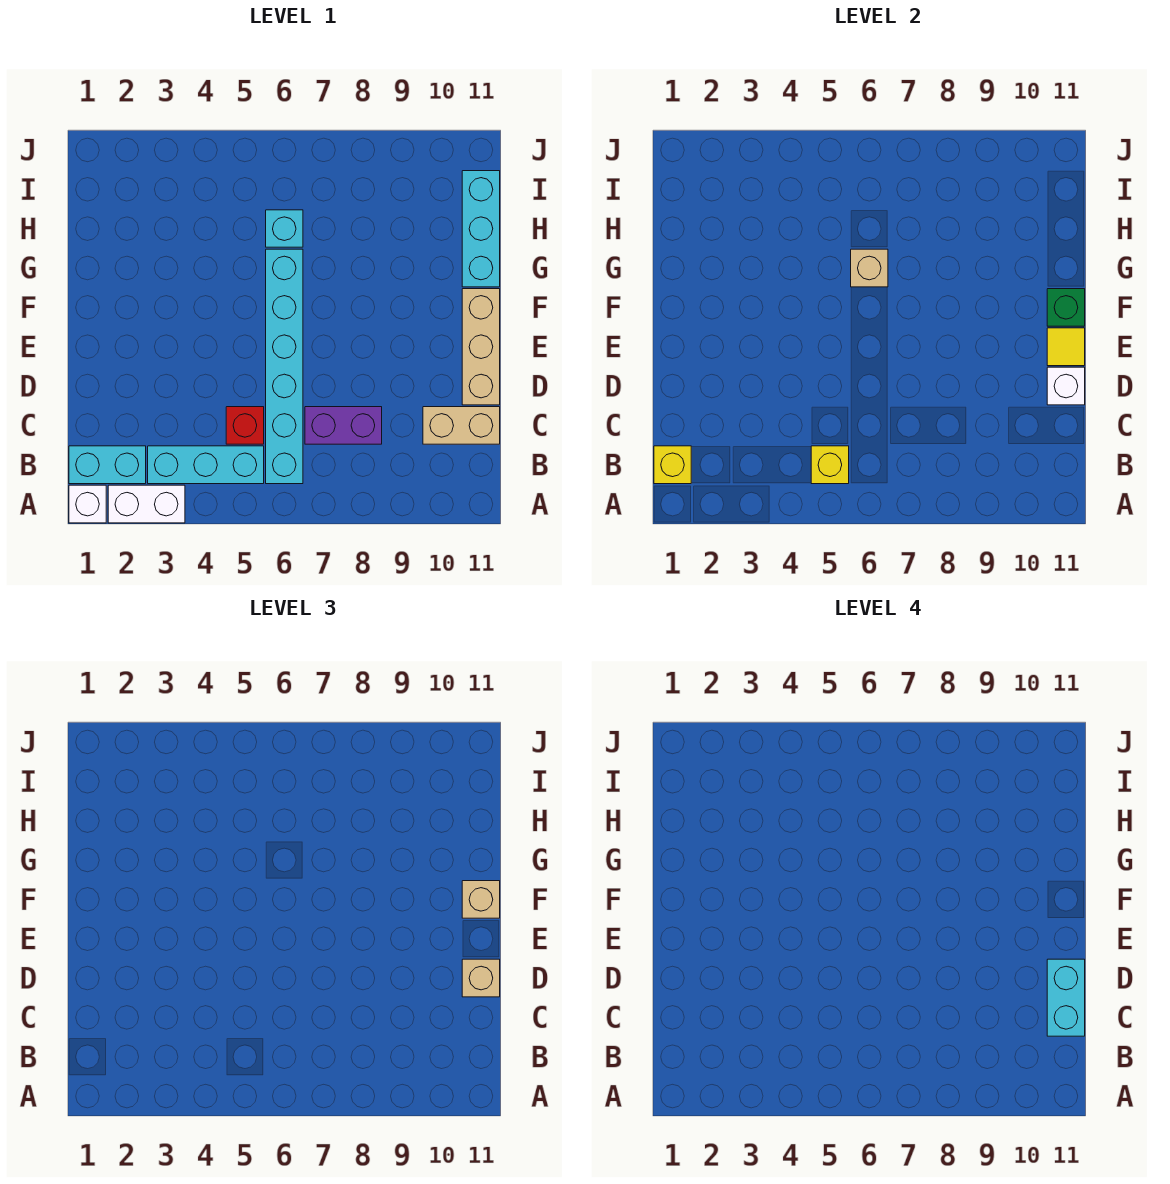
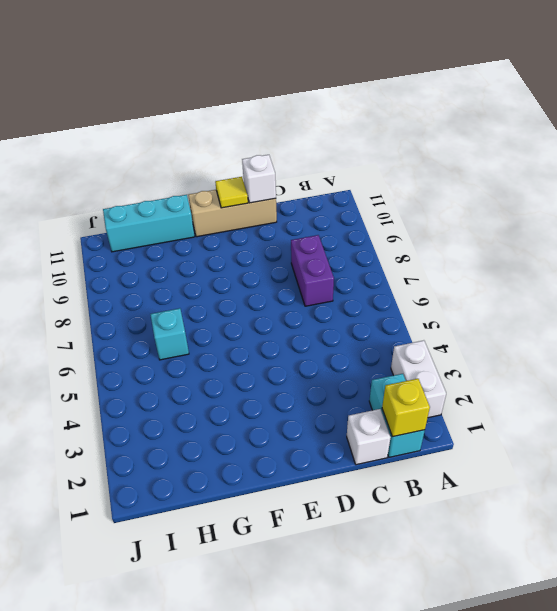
white brick C1 level 1 -> white brick A1 level 1
none -> cyan brick B3:B5 level 1
none -> cyan brick B6:G6 level 1
none -> red brick C5 level 1

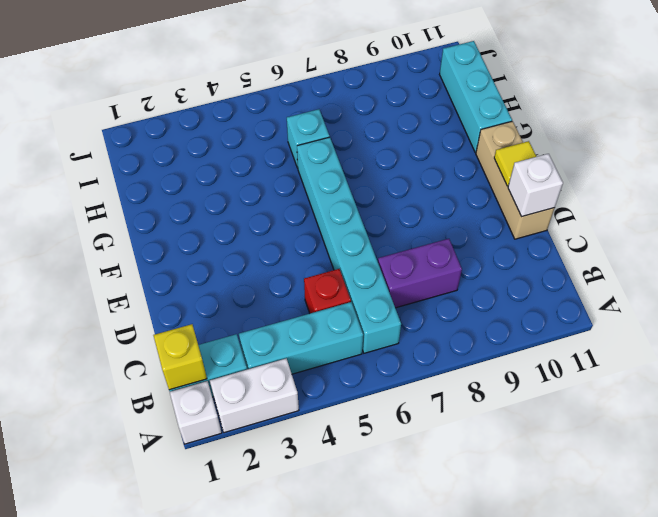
none -> tan brick C10:C11 level 1
none -> yellow brick B5 level 2
none -> green brick F11 level 2

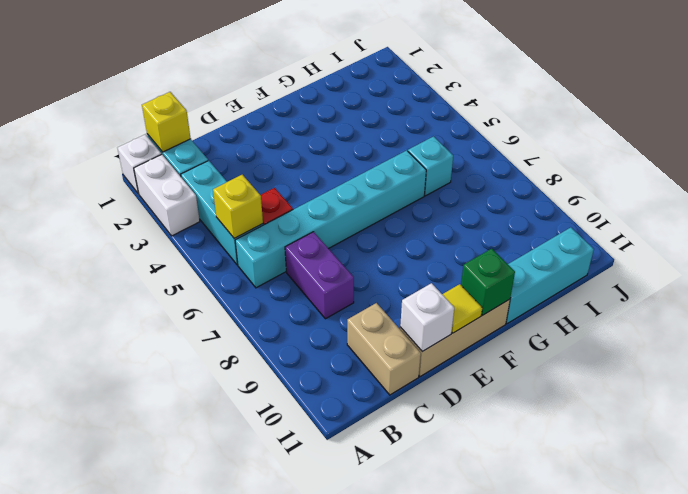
none -> tan brick G6 level 2
none -> tan brick D11 level 3
none -> tan brick F11 level 3

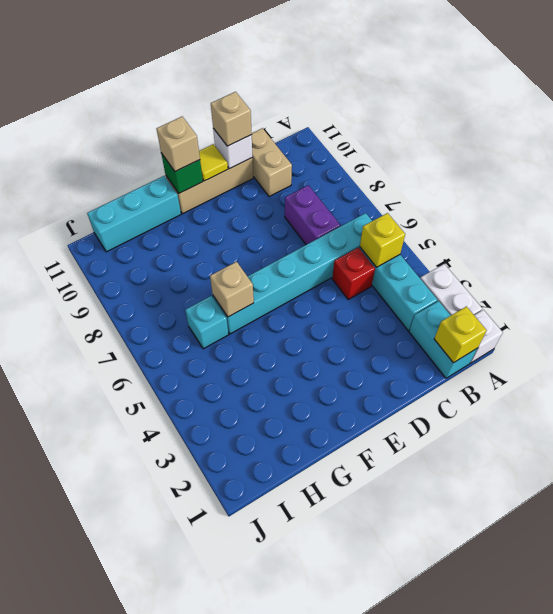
none -> cyan brick C11:D11 level 4

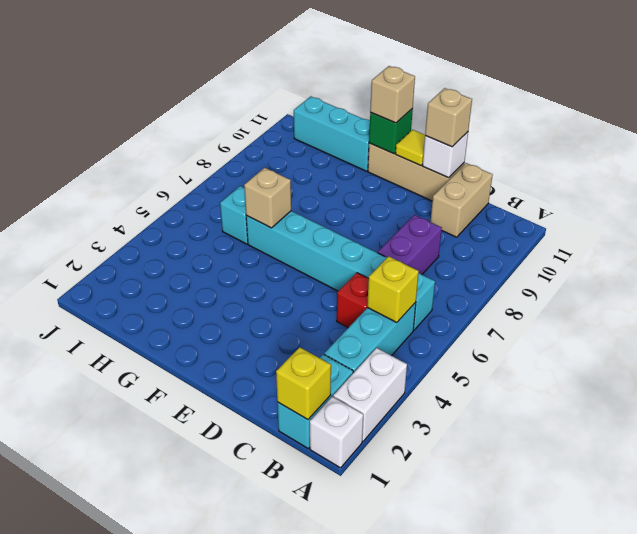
none -> cyan brick C11:D11 level 4

